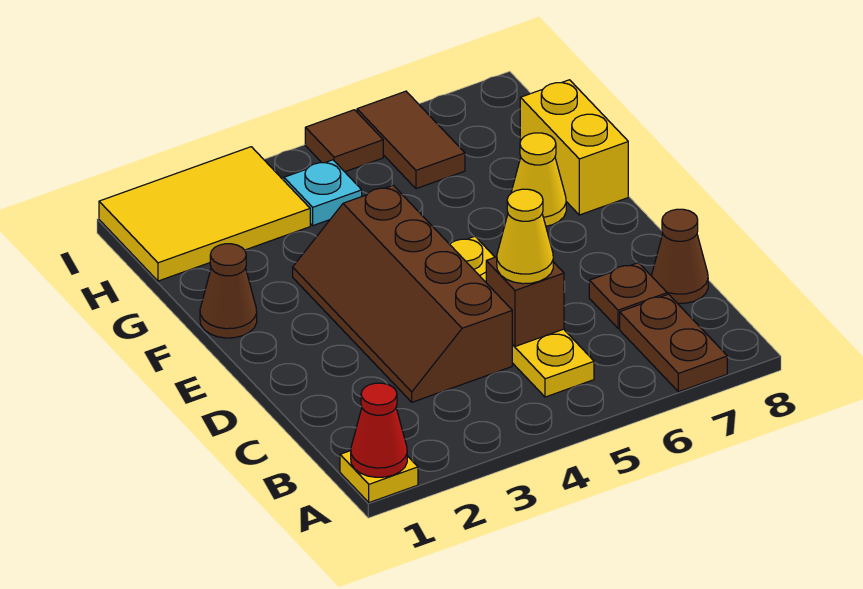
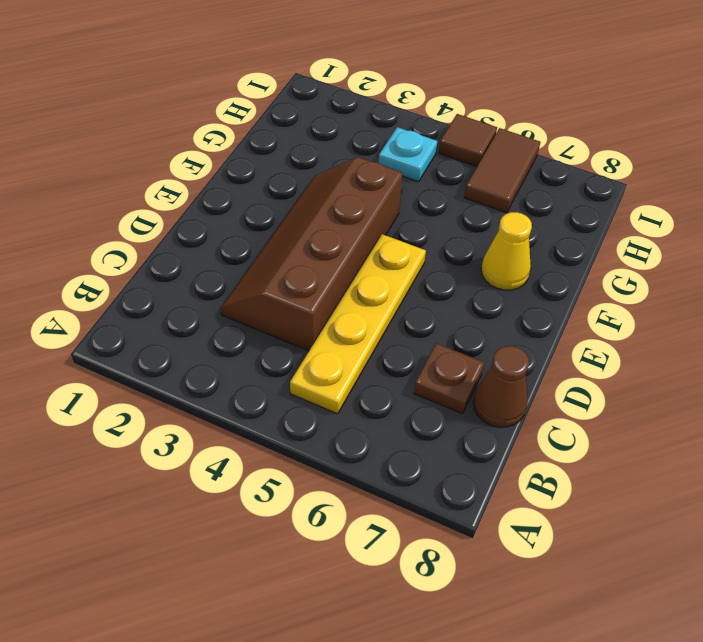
none -> yellow plate A1 level 1
none -> brown plate A7:B7 level 1
none -> brown cone F1 level 1

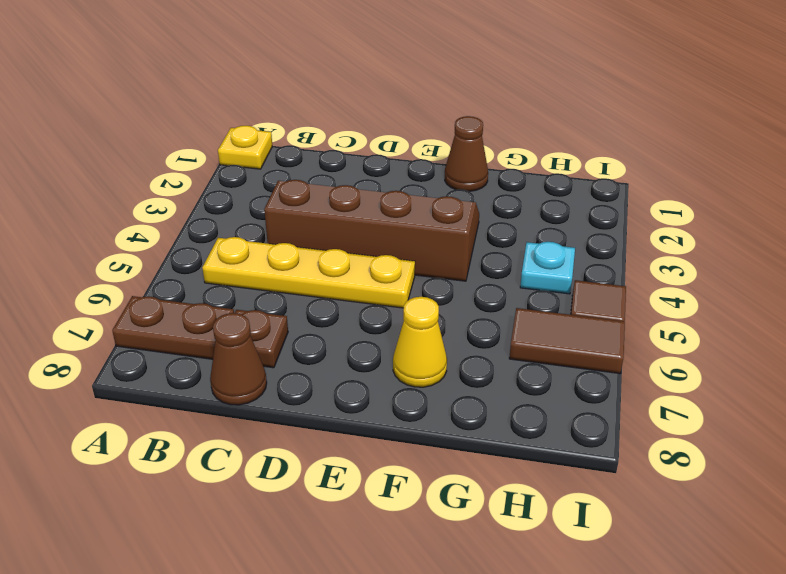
none -> yellow brick F8:G8 level 1
none -> yellow tile H1:I3 level 1
none -> red cone A1 level 2

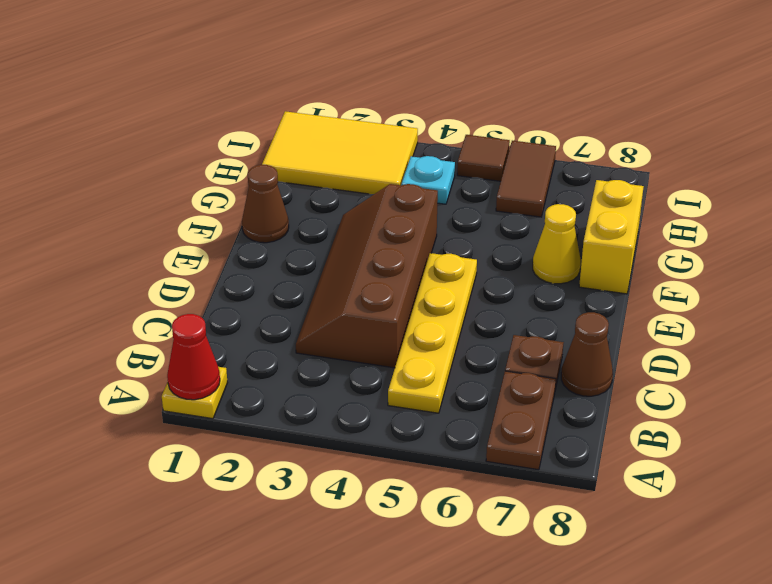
none -> brown brick C5 level 2
none -> yellow cone C5 level 3

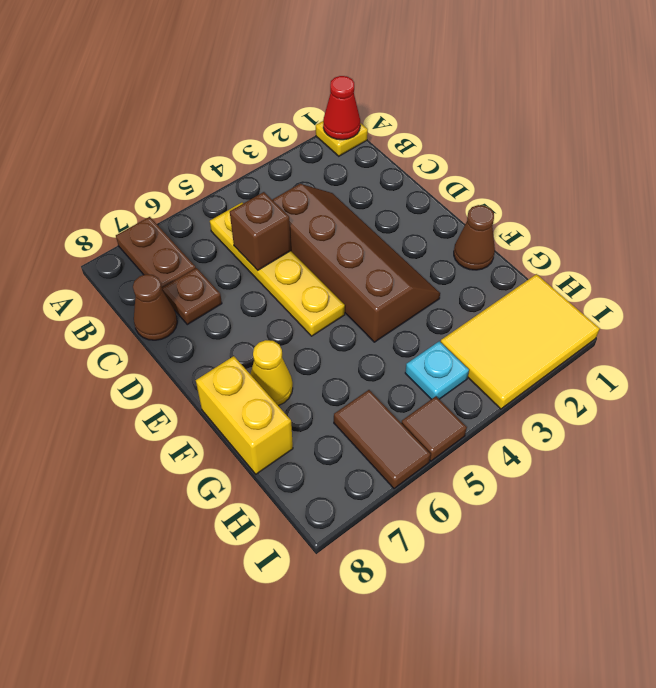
none -> yellow cone C5 level 3

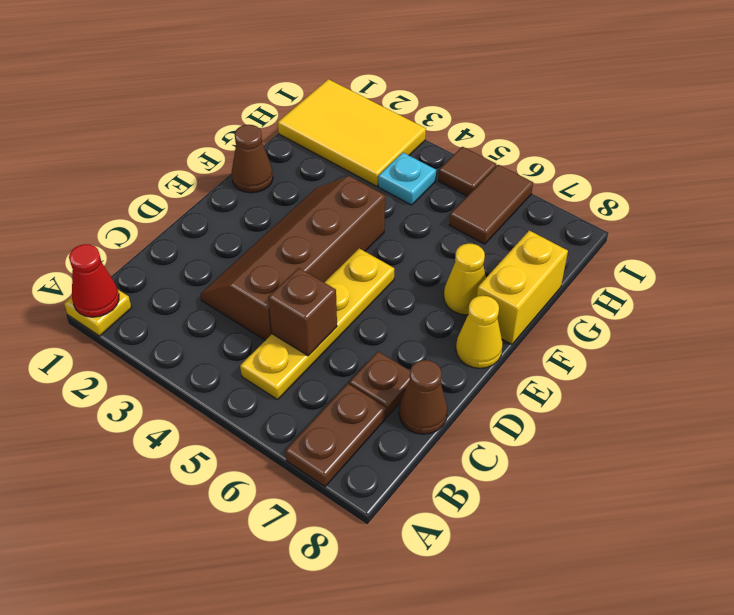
yellow cone E8 level 1 -> yellow cone C5 level 3

